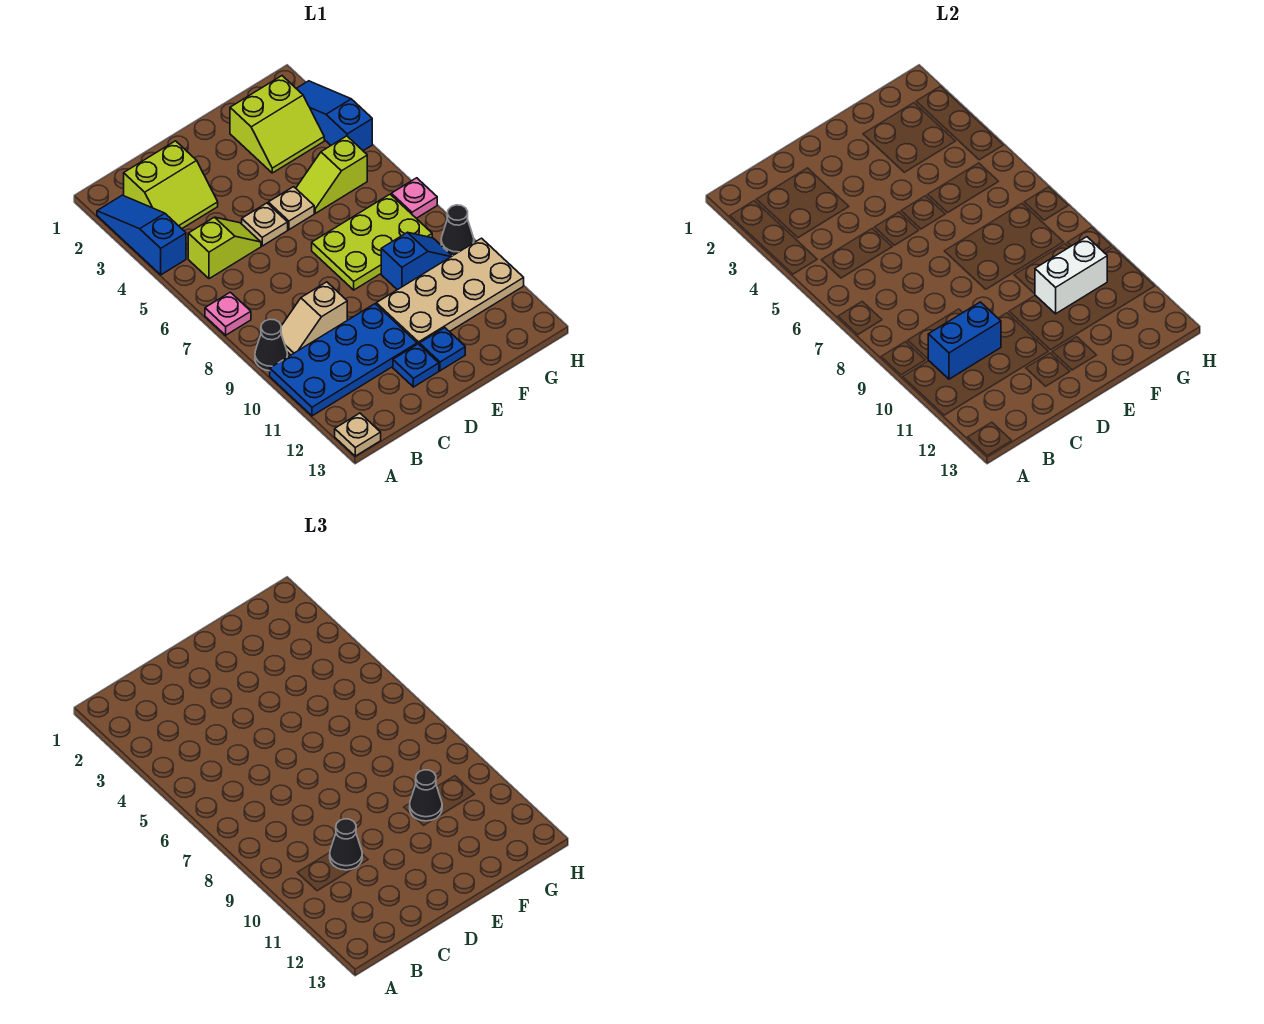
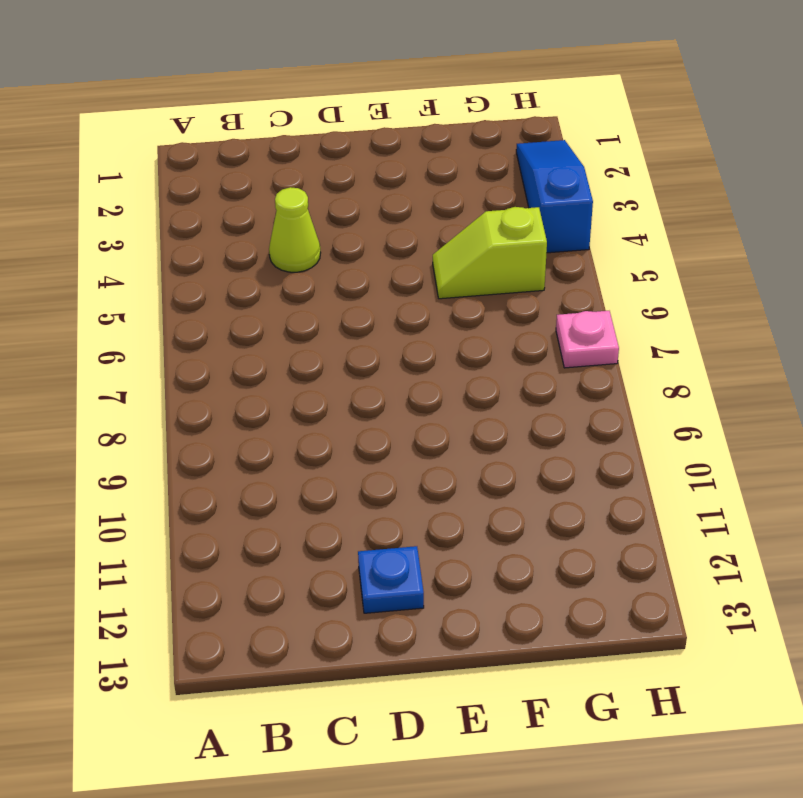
lime cone C4 level 1 -> none
none -> blue slope A2:A4 level 1 top 4
none -> pink plate A7 level 1
none -> black cone A9 level 1

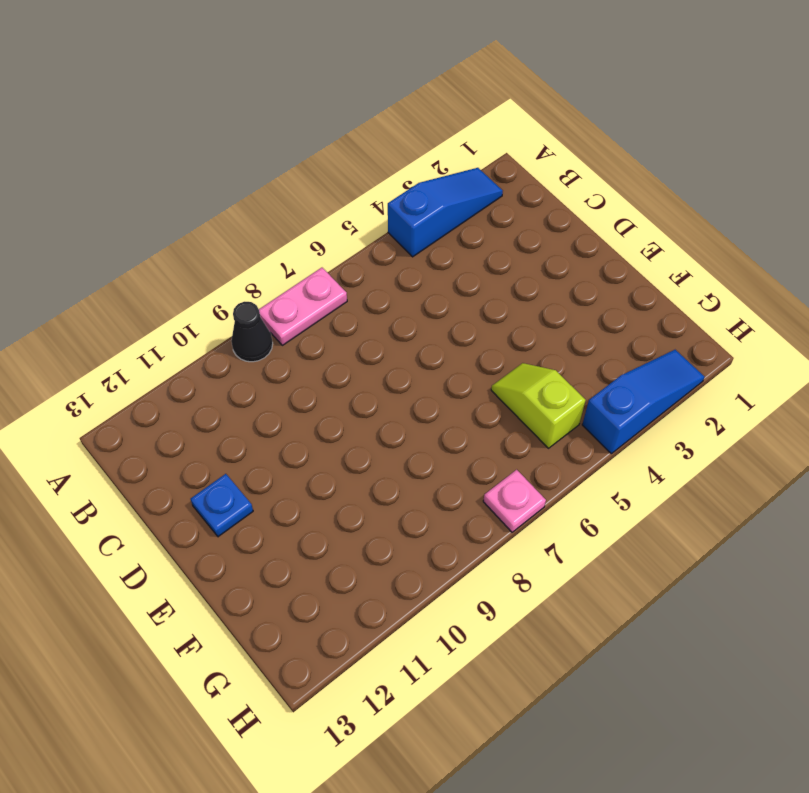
pink plate A7:A8 level 1 -> pink plate A7 level 1
none -> blue plate A10:D11 level 1
none -> tan plate A13 level 1
none -> lime slope B2:C3 level 1 top 2

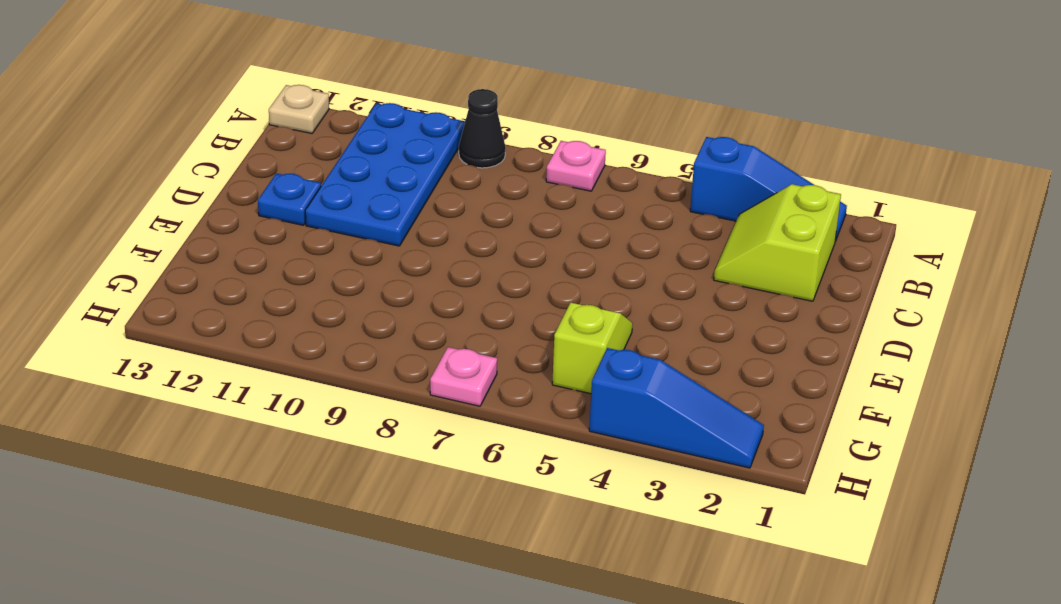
none -> lime slope B5:C5 level 1 top B
none -> tan slope B9:C9 level 1 top C
none -> tan plate D5 level 1

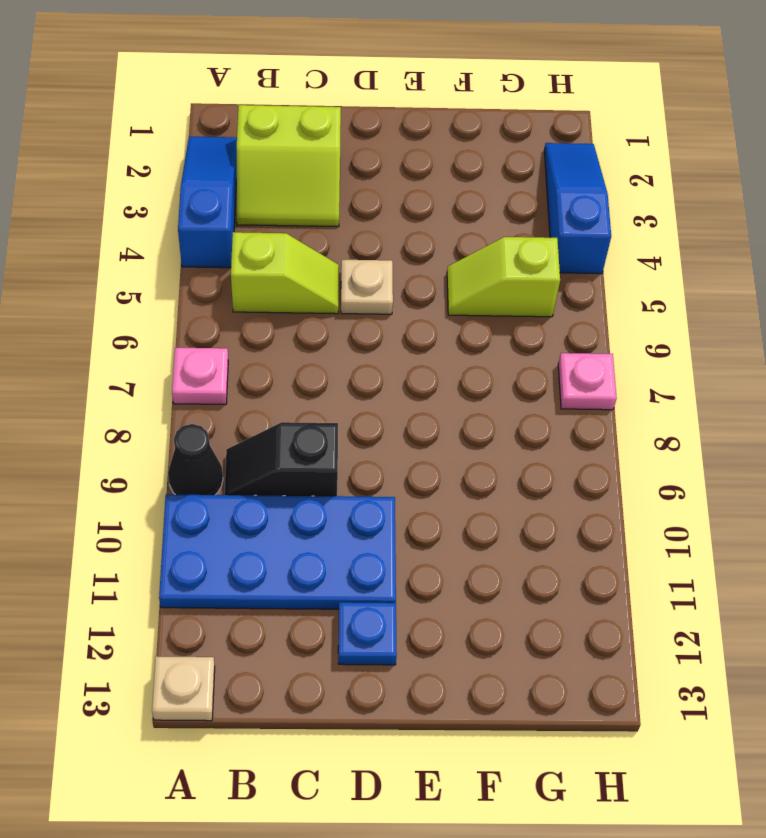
black slope B9:C9 level 1 top C -> tan slope B9:C9 level 1 top C
none -> tan plate E5 level 1
none -> lime plate E7:G8 level 1
none -> tan plate E10:H11 level 1

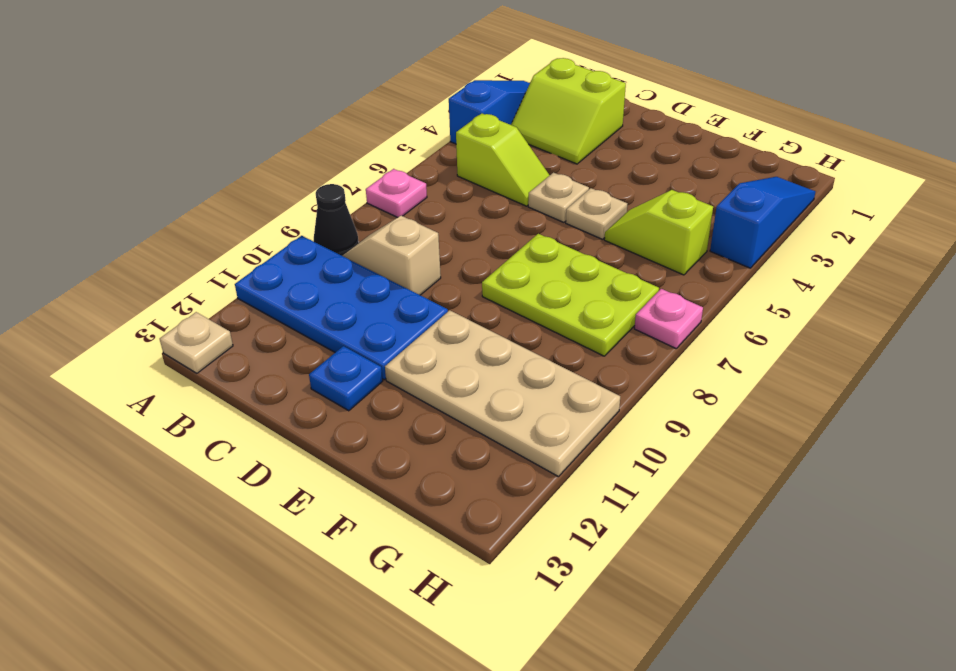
none -> blue plate E12 level 1
none -> lime slope F2:G3 level 1 top 2
none -> blue slope F9:G9 level 1 top F

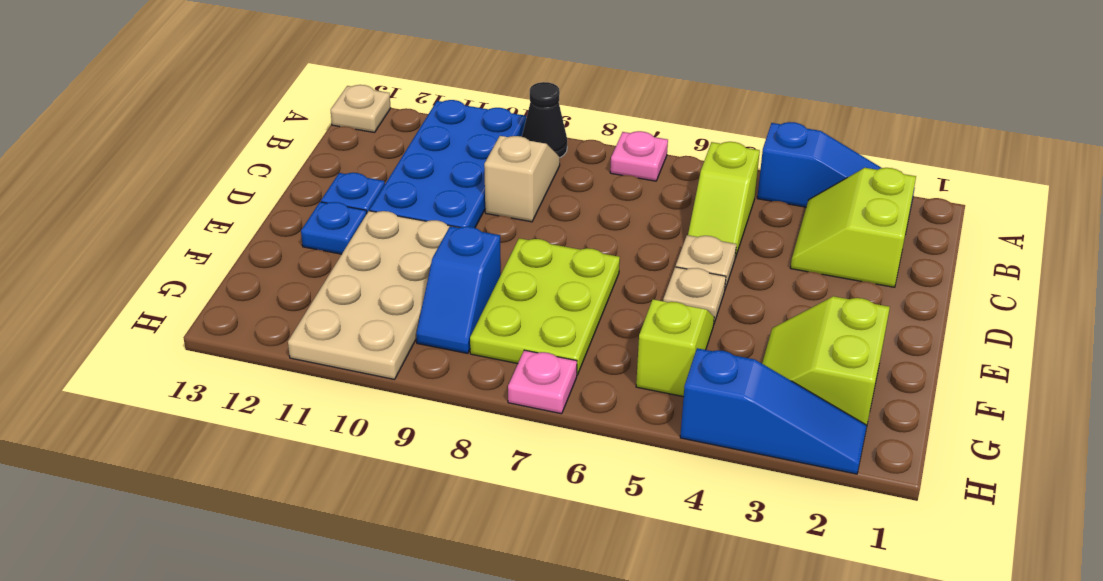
none -> black cone H9 level 1
none -> blue brick B10:C10 level 2
none -> white brick F10:G10 level 2

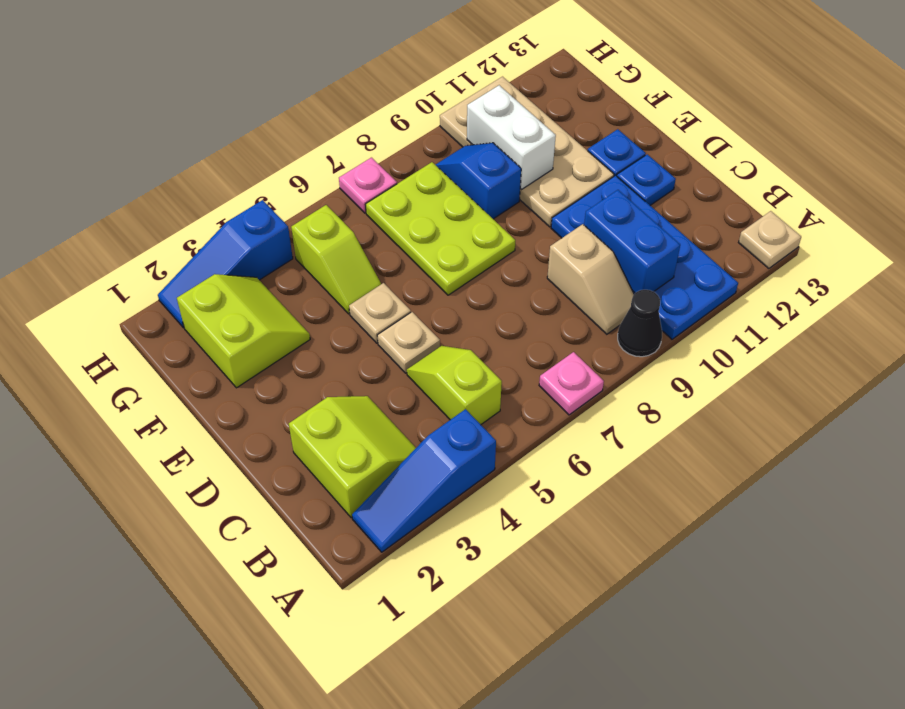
none -> black cone H9 level 1
none -> black cone C10 level 3
none -> black cone F10 level 3

